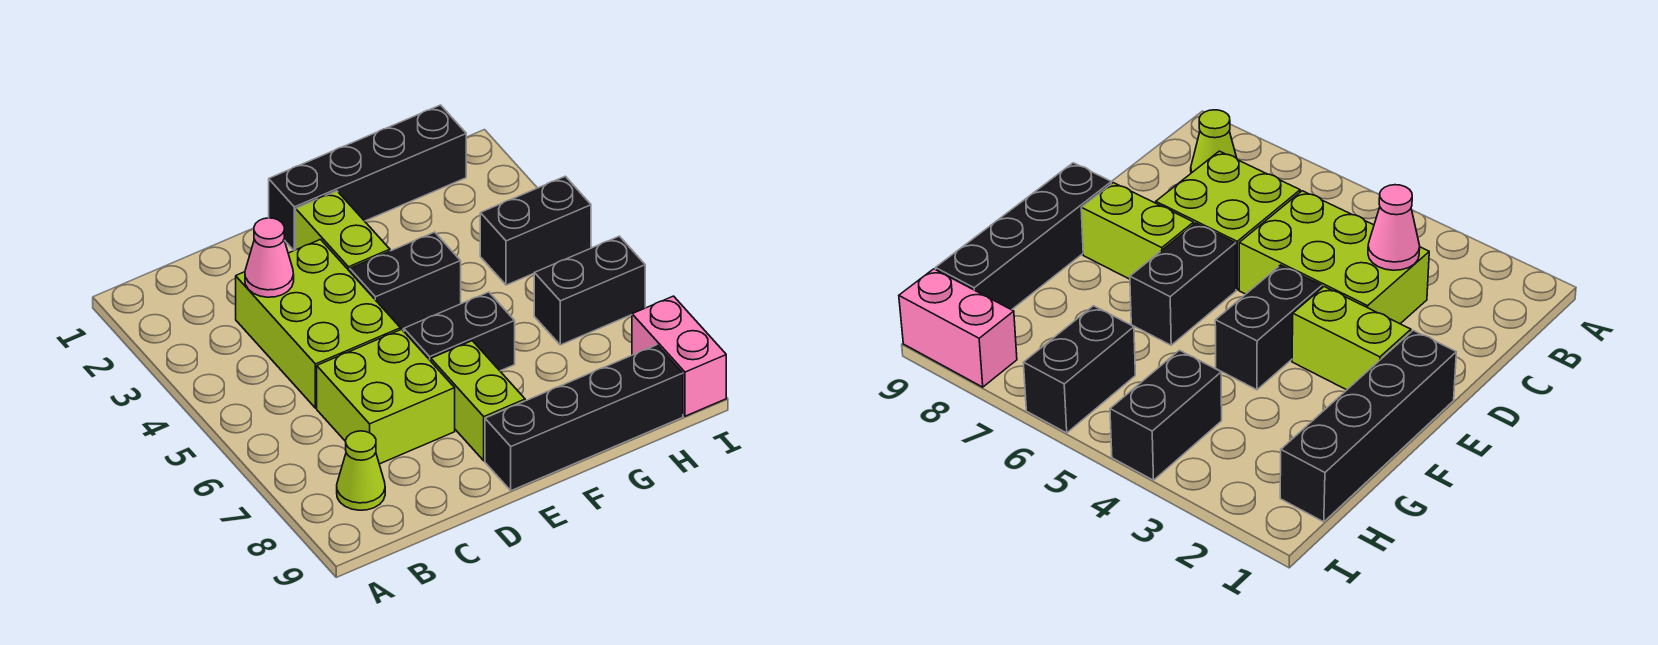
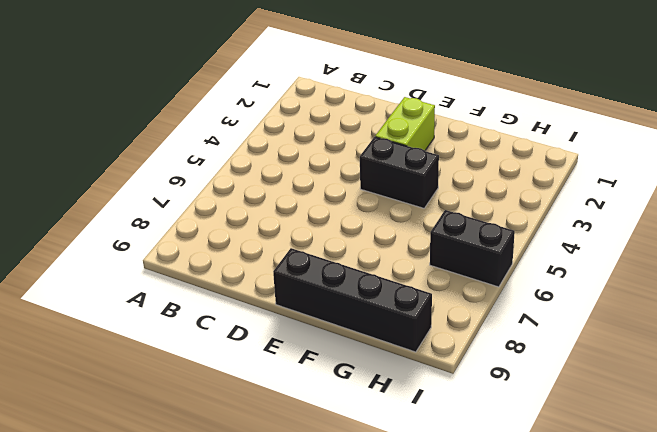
none -> lime cone B8 level 1
none -> lime brick C3:D5 level 1
none -> lime brick C6:D7 level 1

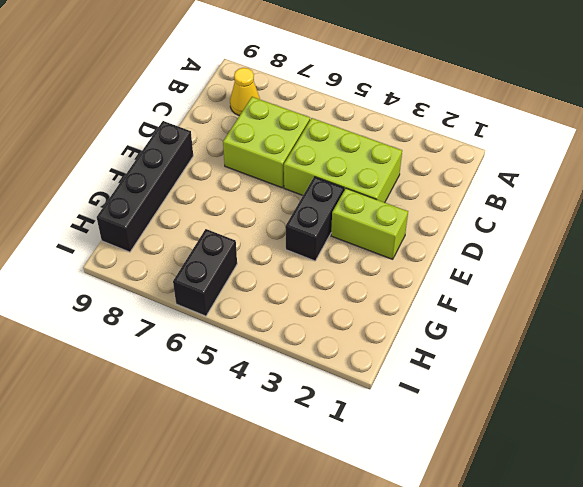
yellow cone B8 level 1 -> lime cone B8 level 1
none -> black brick E1:H1 level 1
none -> black brick E6:F6 level 1
none -> lime brick E7:E8 level 1

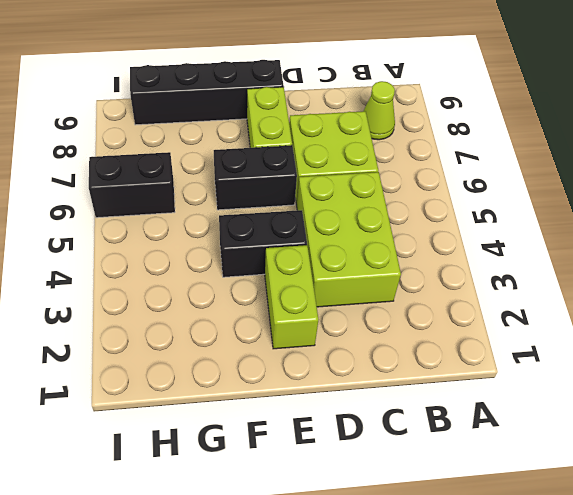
none -> black brick E1:H1 level 1
none -> black brick H4:I4 level 1
none -> pink brick I8:I9 level 1

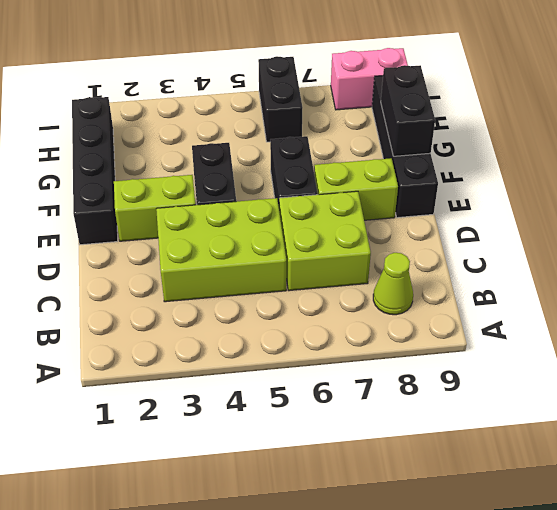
black brick F9:G9 level 2 -> black brick H4:I4 level 1
none -> pink cone C3 level 2

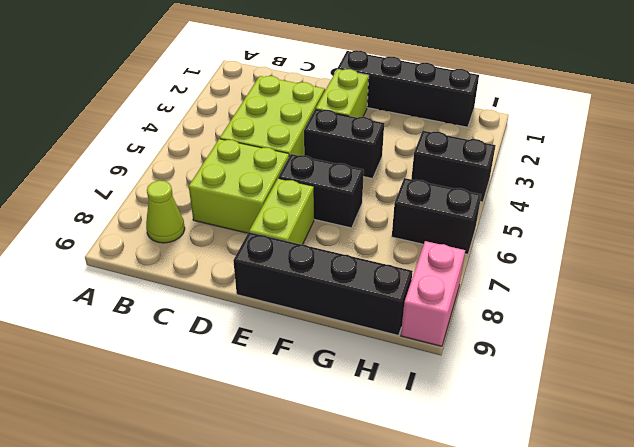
none -> pink cone C3 level 2

